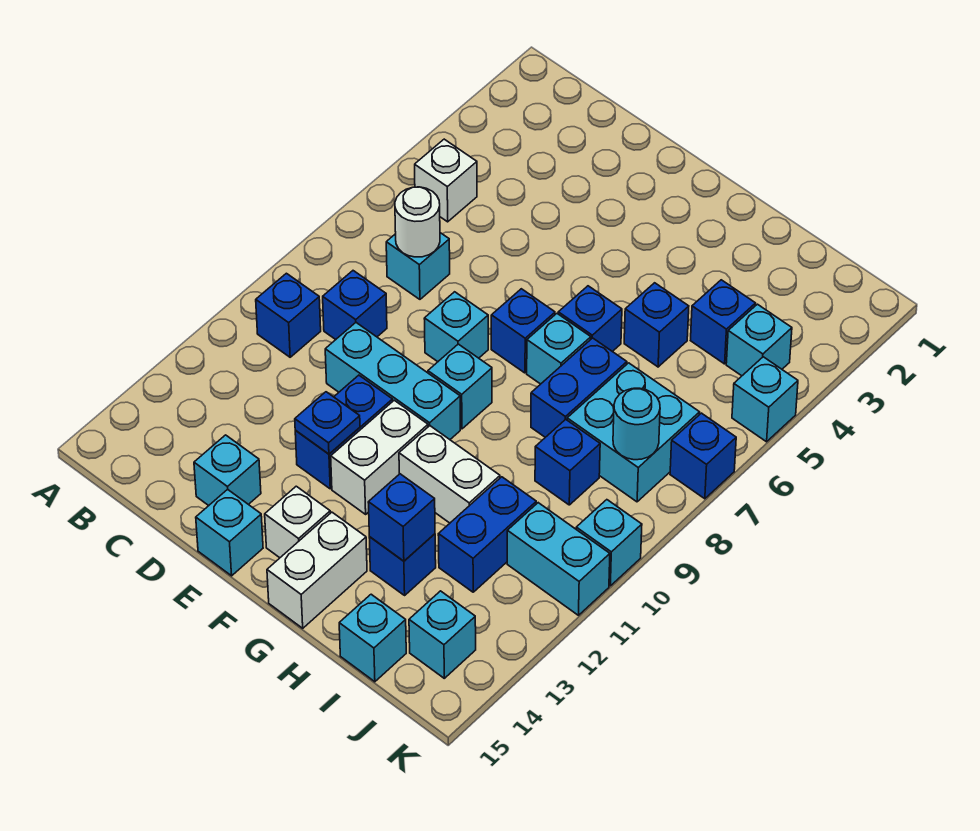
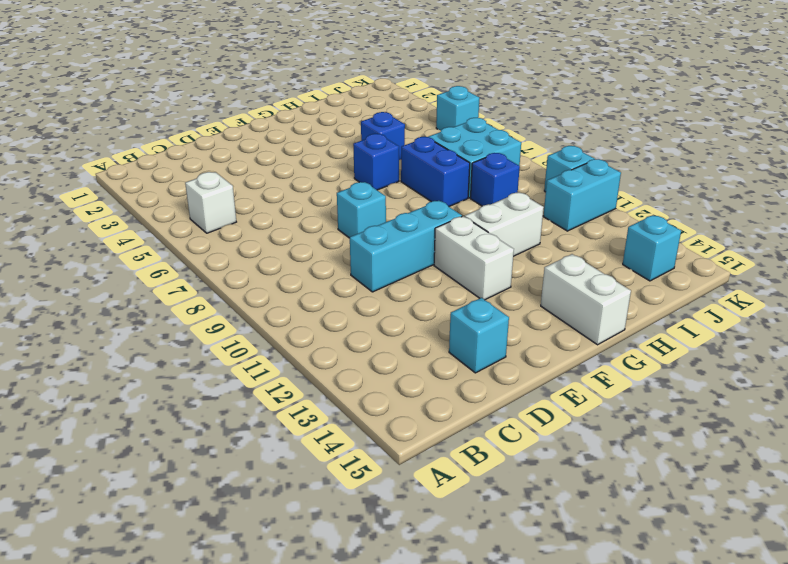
none -> blue brick B10 level 1
none -> cyan brick C7 level 1
none -> blue brick C9 level 1
none -> blue brick E11:E12 level 1

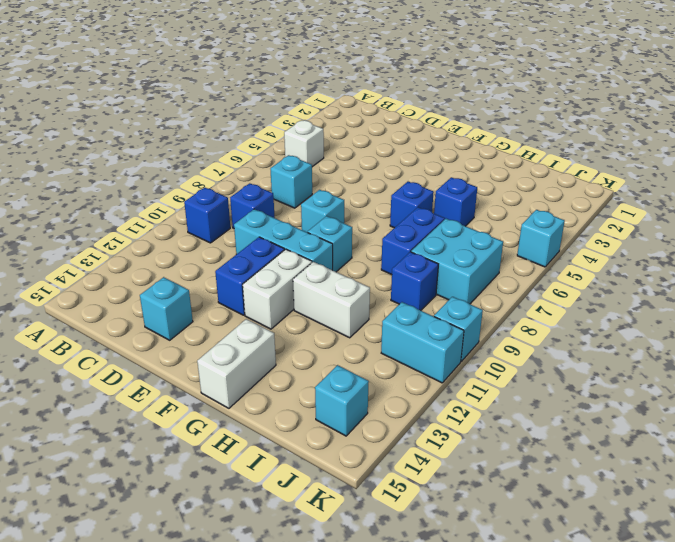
none -> cyan brick E15 level 1
none -> blue brick F7 level 1
none -> white brick F14 level 1
none -> cyan brick G7 level 1

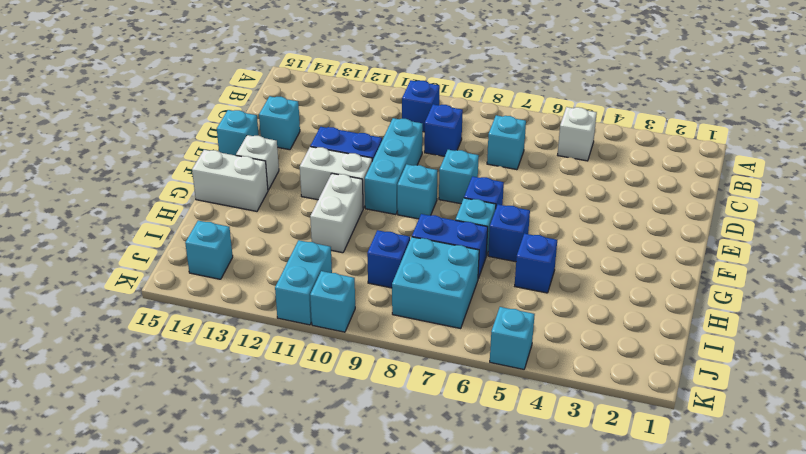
none -> blue brick H13 level 1
none -> blue brick I4 level 1
none -> blue brick I11:I12 level 1
none -> cyan brick I15 level 1

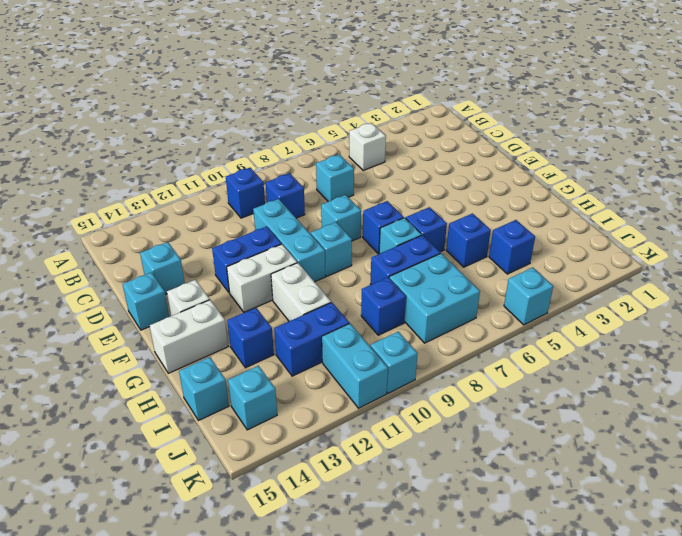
none -> cyan brick J4 level 1
none -> blue brick K7 level 1
none -> white round brick C7 level 2
none -> blue plate E12 level 2

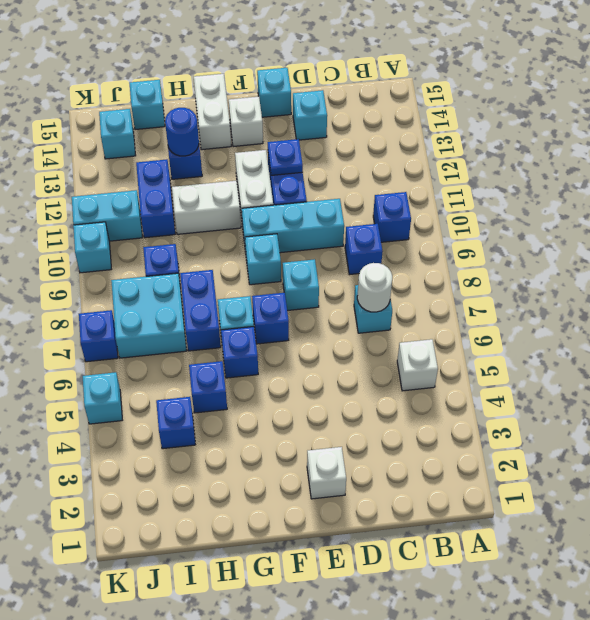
white brick E2 level 1 -> none
blue round brick H13 level 2 -> blue brick H13 level 2
none -> cyan brick J4 level 1
none -> cyan round brick J8 level 2

